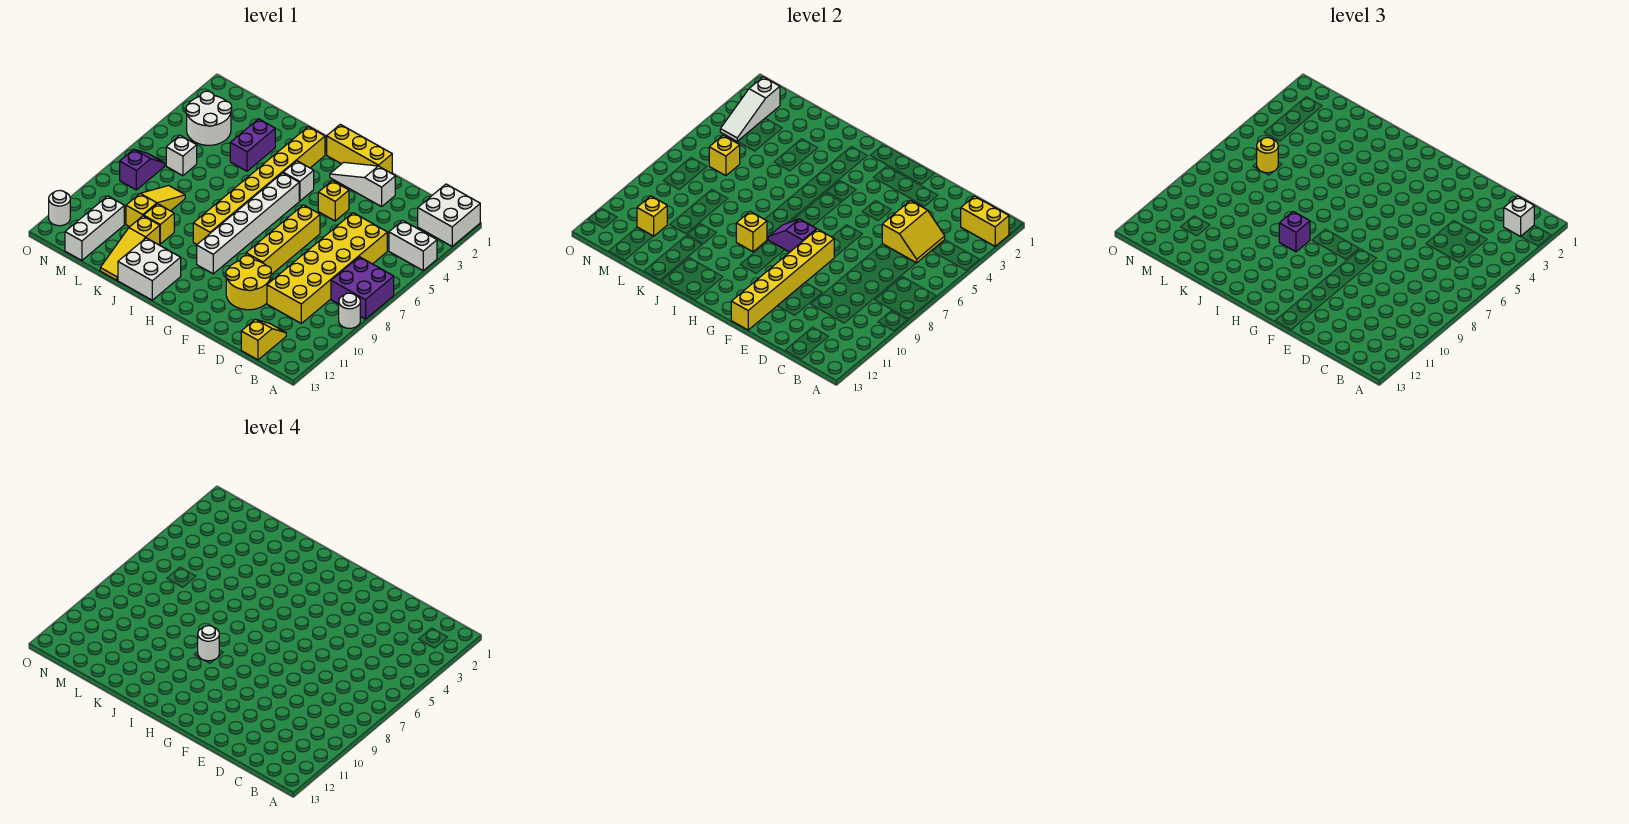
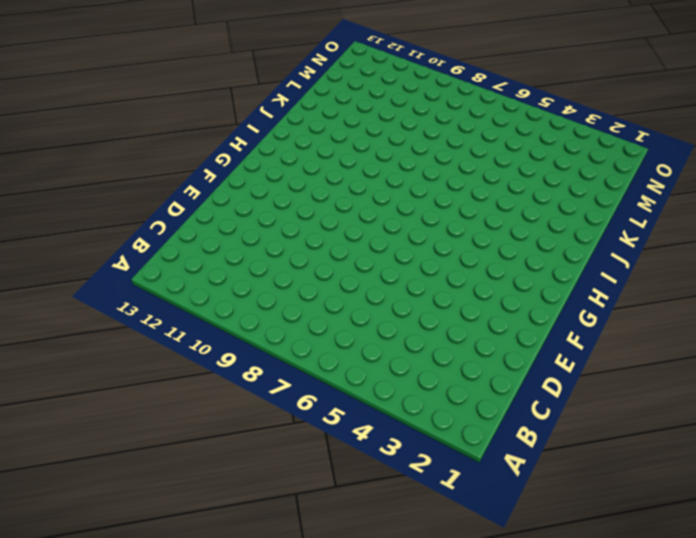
none -> white brick A1:B2 level 1
none -> white brick A4:B4 level 1
none -> purple brick A7:B8 level 1
none -> white round brick A9 level 1

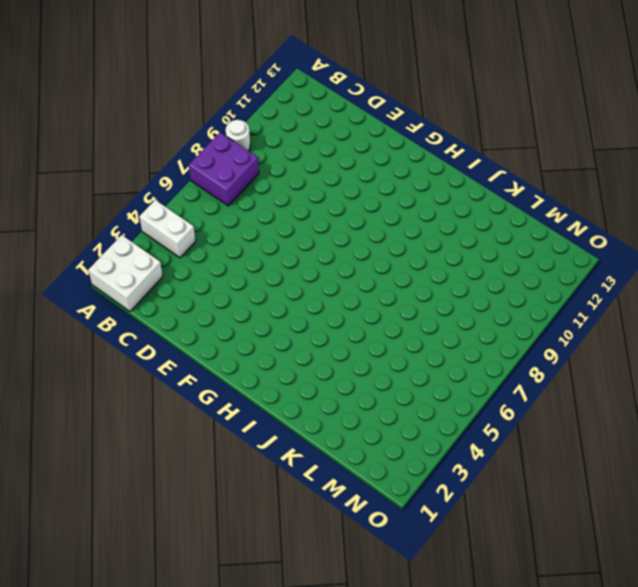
none -> yellow brick C5:D10 level 1
none -> yellow slope C12:C13 level 1 top 13
none -> white slope E2:G2 level 1 top E
none -> yellow round brick E10:F11 level 1

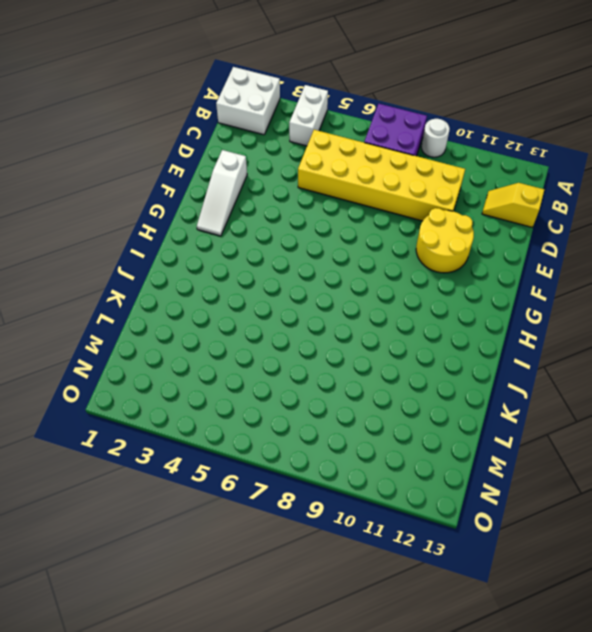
none -> yellow brick F1:H1 level 1
none -> yellow brick F4 level 1
none -> yellow brick F6:F9 level 1
none -> white brick H4 level 1

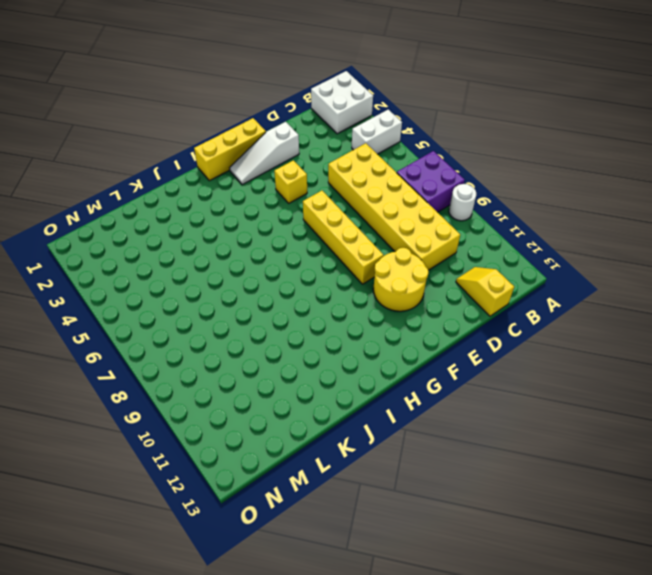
none -> white brick H4 level 1
none -> white brick H5:H10 level 1
none -> yellow brick I2:I9 level 1
none -> white brick I12:J13 level 1

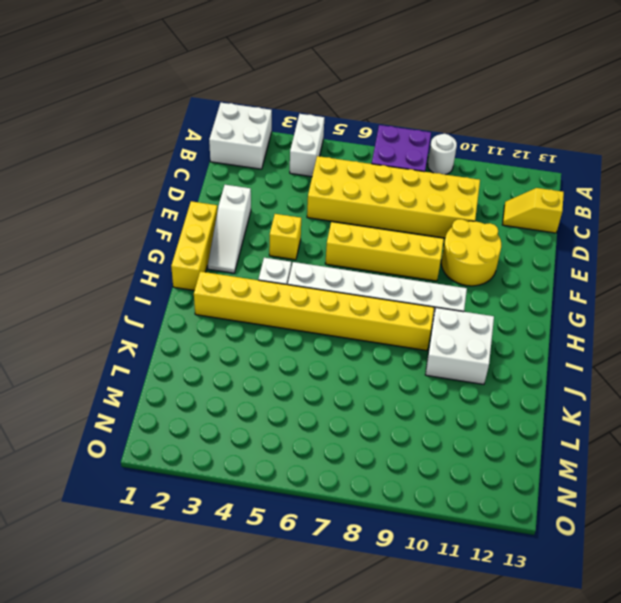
white brick I10:J11 level 1 -> white brick I12:J13 level 1
none -> purple brick K3:K4 level 1
none -> yellow brick K10 level 1
none -> yellow slope K11:K13 level 1 top 11
none -> yellow slope L8:L10 level 1 top 10

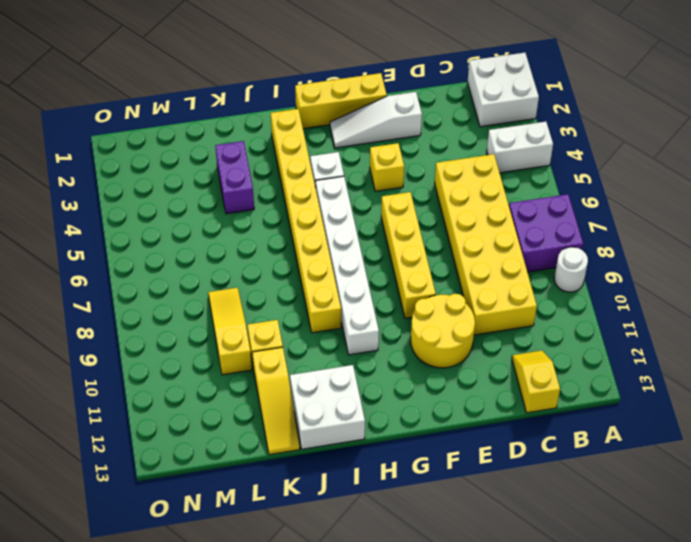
none -> white round brick M3:N4 level 1
none -> white brick M6 level 1
none -> white brick M11:M13 level 1
none -> purple slope N7:N8 level 1 top 8

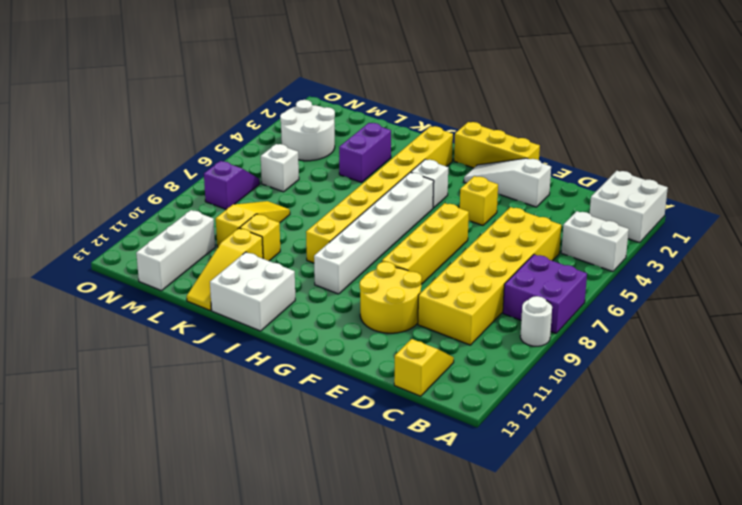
none -> white round brick O12 level 1
none -> yellow brick A2:B2 level 2
none -> yellow slope C4:D5 level 2 top D
none -> yellow brick F8:F13 level 2

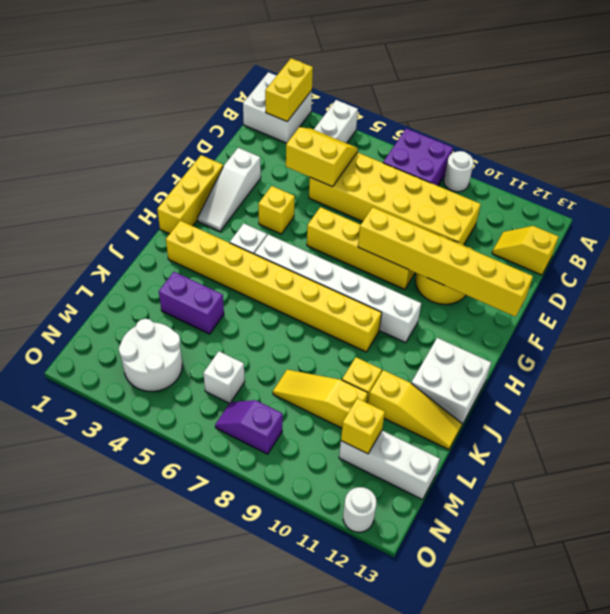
none -> purple slope G8:H8 level 2 top G
none -> yellow brick I9 level 2
none -> yellow brick M6 level 2
none -> white slope N2:N4 level 2 top 2

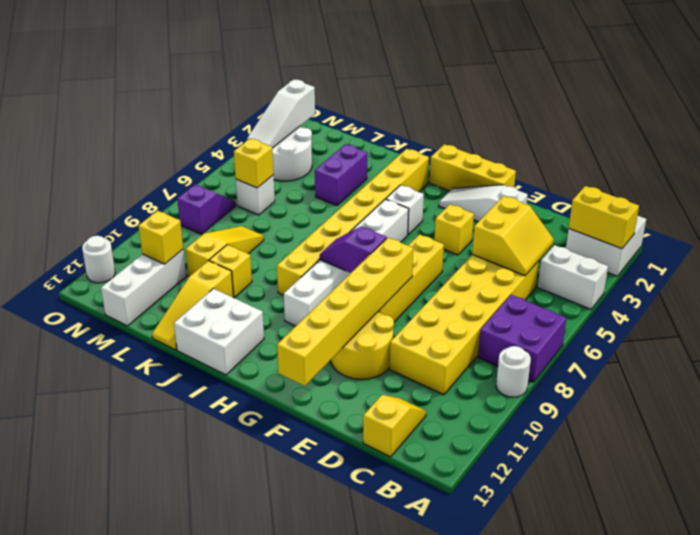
none -> yellow brick I9 level 2
none -> white brick B2 level 3
none -> purple brick I9 level 3
none -> yellow round brick M6 level 3

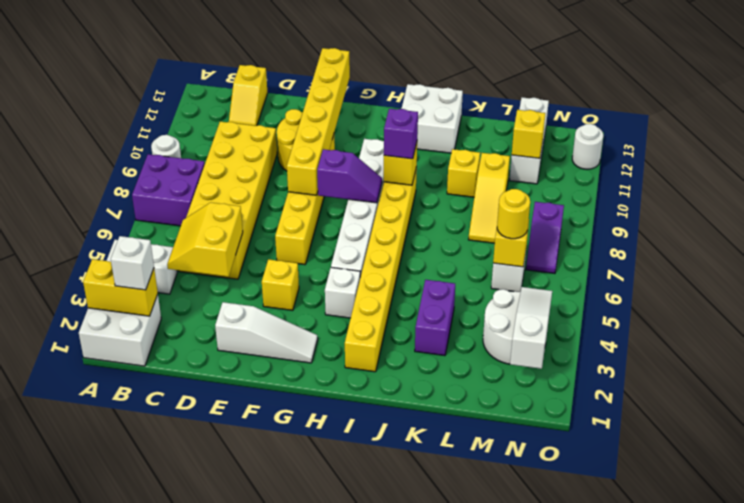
none -> yellow brick F1:H1 level 1
none -> yellow slope K11:K13 level 1 top 11
none -> white round brick I9 level 4

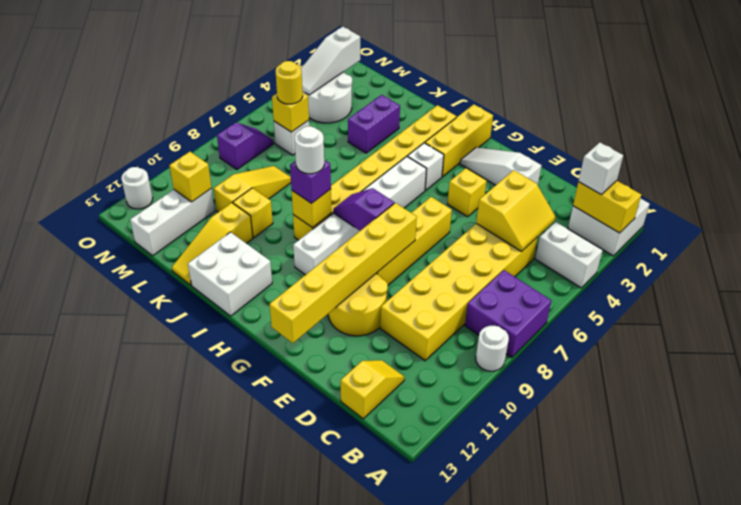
yellow brick H1:H3 level 1 -> yellow brick F1:H1 level 1

